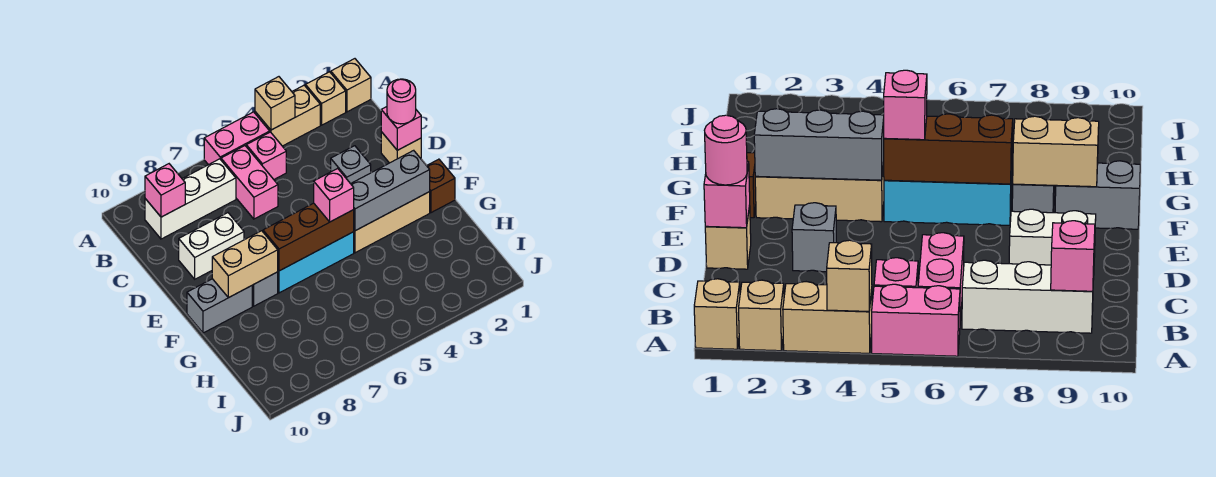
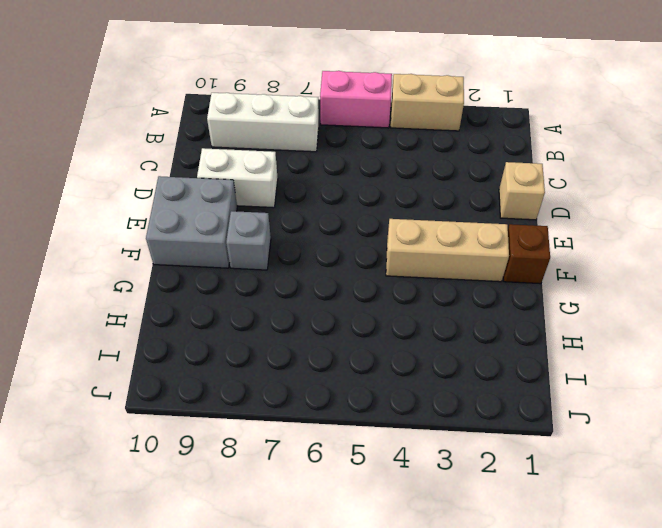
grey brick E9:F10 level 1 -> grey brick F9:F10 level 1
none -> tan brick A1 level 1
none -> tan brick A2 level 1
none -> pink brick B5 level 1

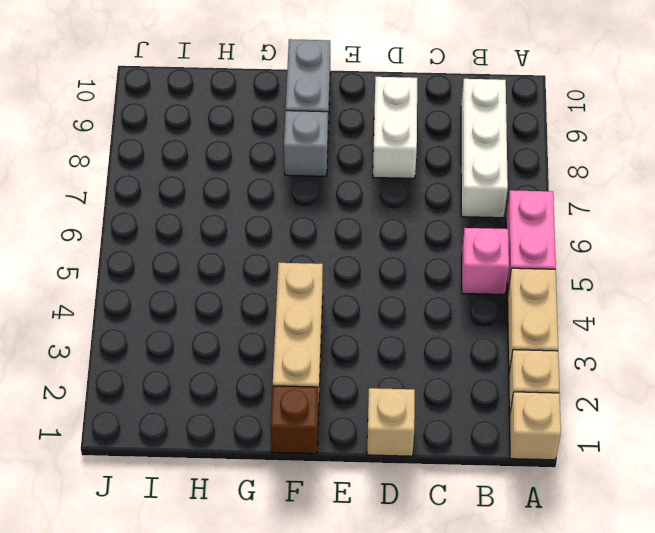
none -> pink brick B6:C6 level 1
none -> grey brick D3 level 1
none -> cyan brick F5:F7 level 1

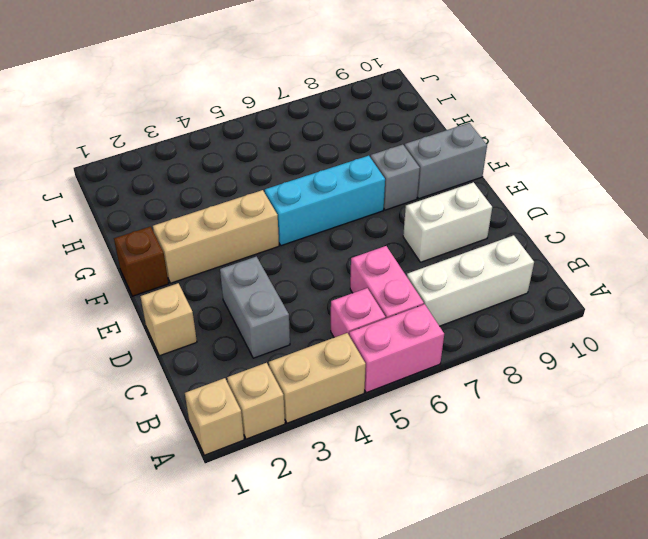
grey brick C3:D3 level 1 -> grey brick D3 level 1
none -> tan brick A4 level 2
none -> pink brick B9 level 2
none -> pink brick D1 level 2

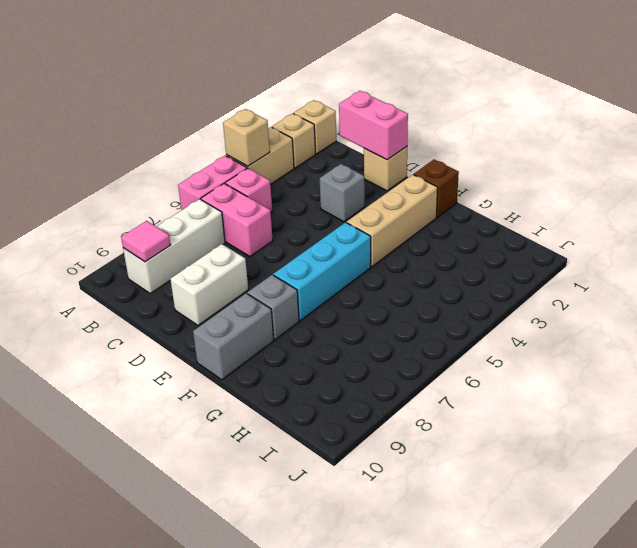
pink tile B9 level 2 -> pink brick B9 level 2
pink brick C1:D1 level 2 -> pink brick D1 level 2
none -> grey brick F2:F4 level 2
none -> brown brick F5:F7 level 2
none -> tan brick F8:F9 level 2

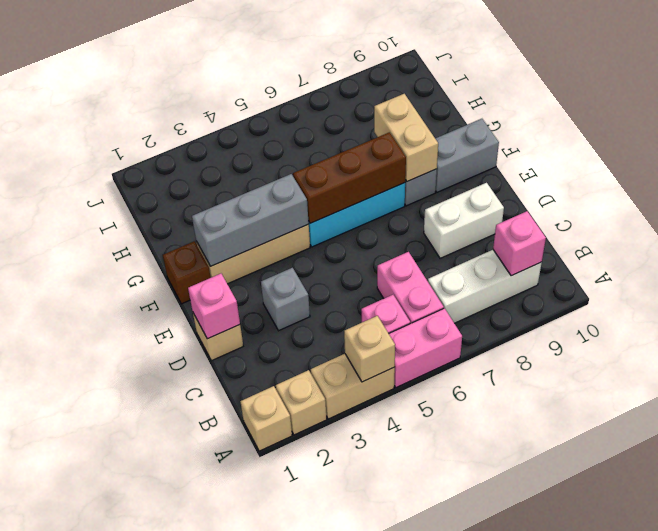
tan brick F8:G8 level 2 -> tan brick F8:F9 level 2
none -> pink round brick D1 level 3
none -> pink brick F5 level 3

